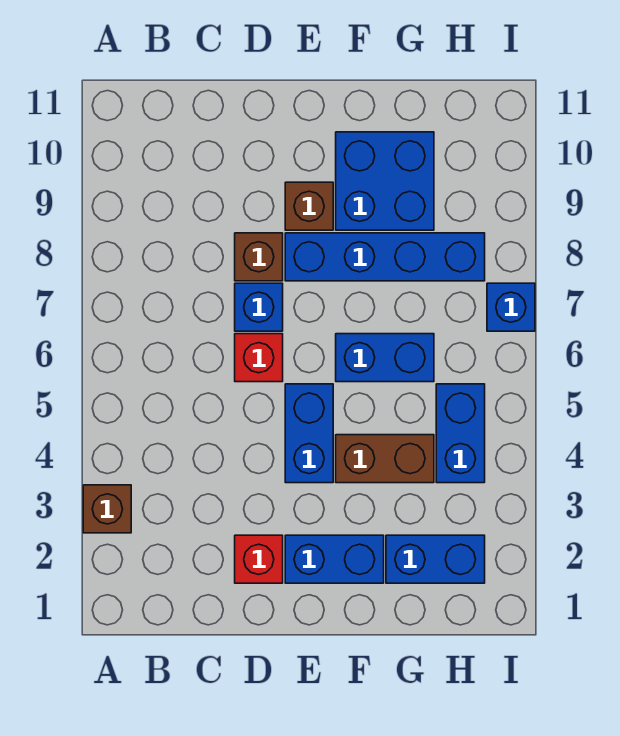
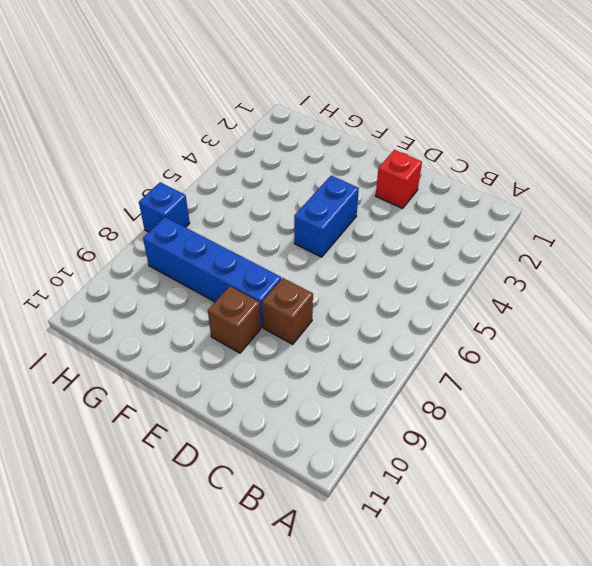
none -> brown brick A3 level 1
none -> red brick D6 level 1
none -> blue brick D7 level 1

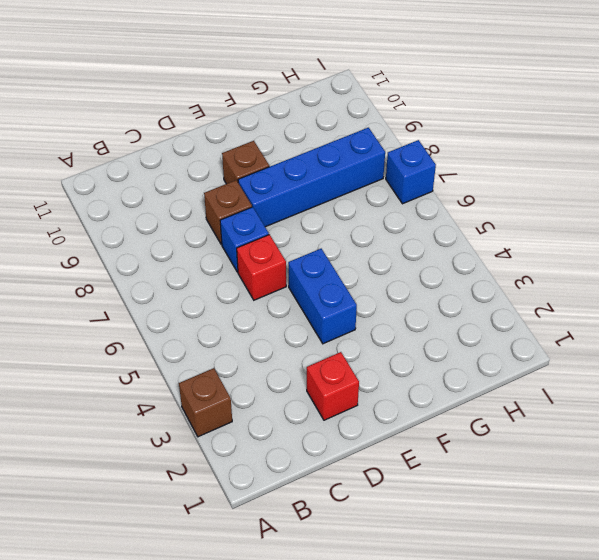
none -> blue brick E2:F2 level 1
none -> brown brick F4:G4 level 1
none -> blue brick F6:G6 level 1

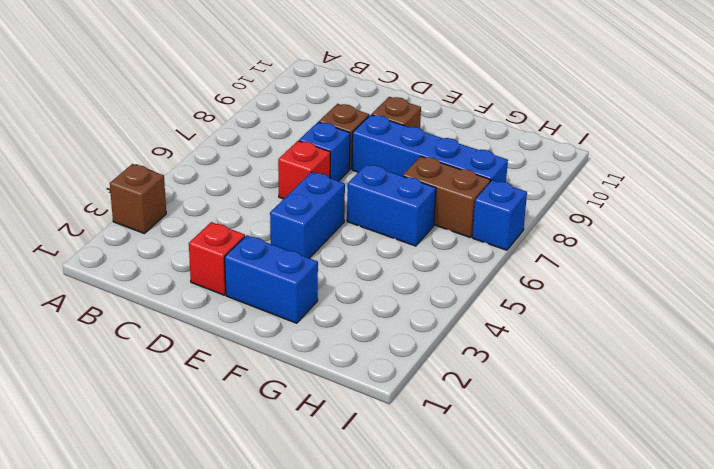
brown brick G7:H7 level 1 -> brown brick F4:G4 level 1
none -> blue brick F9:G10 level 1
none -> blue brick G2:H2 level 1
none -> blue brick H4:H5 level 1

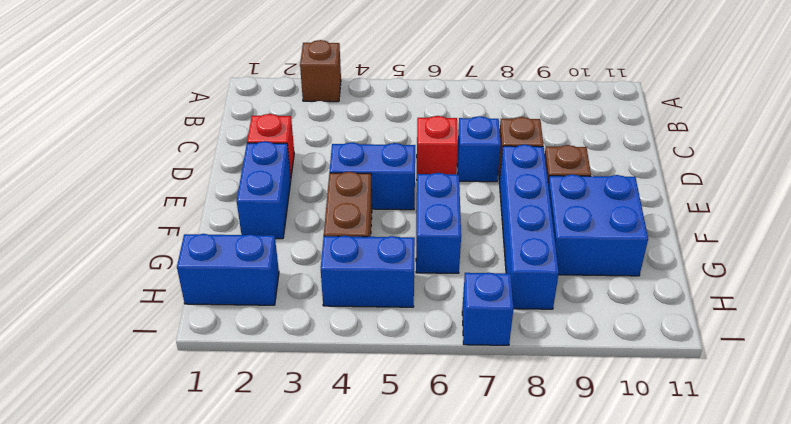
blue brick H1:H2 level 1 -> blue brick G2:H2 level 1

